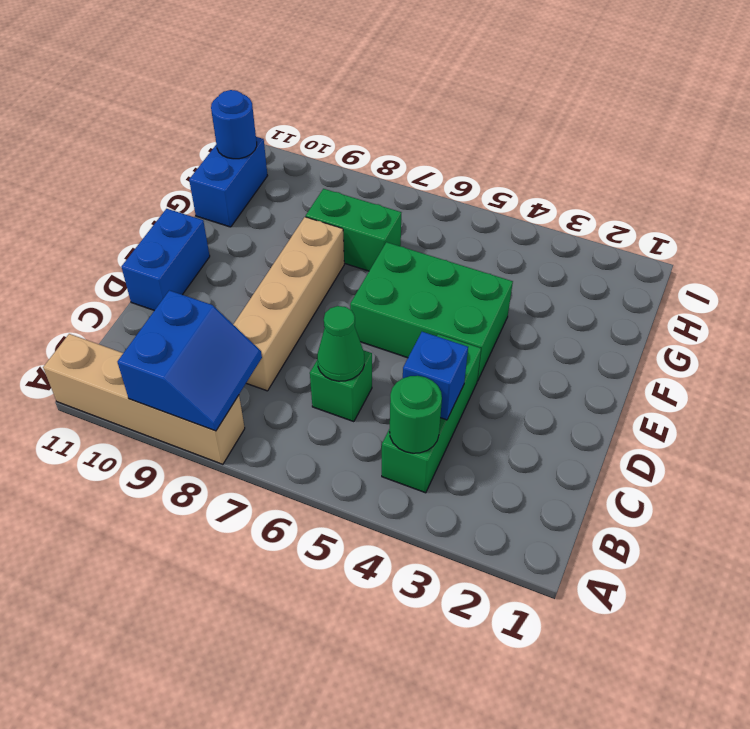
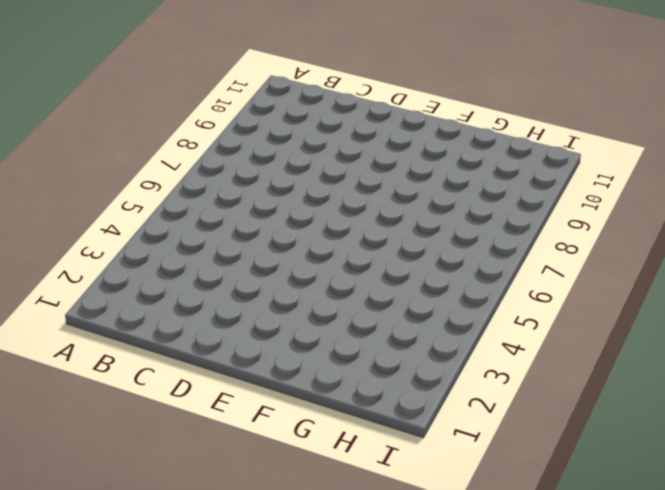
none -> tan brick A8:A11 level 1
none -> green brick B4:D4 level 1
none -> green brick C6 level 1

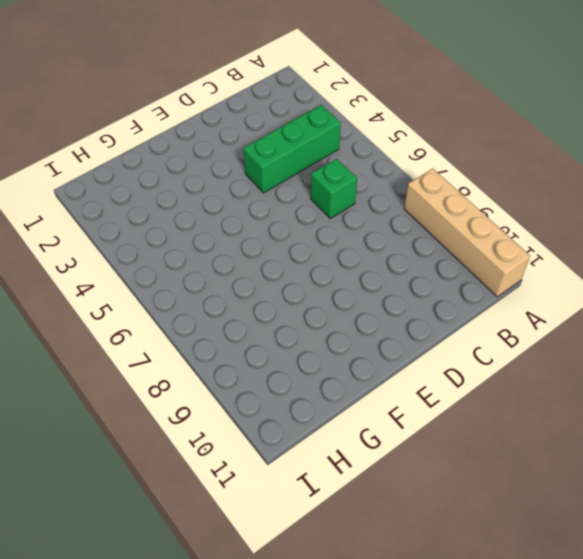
none -> tan brick C8:F8 level 1
none -> blue brick D11:E11 level 1
none -> green brick E4:F6 level 1

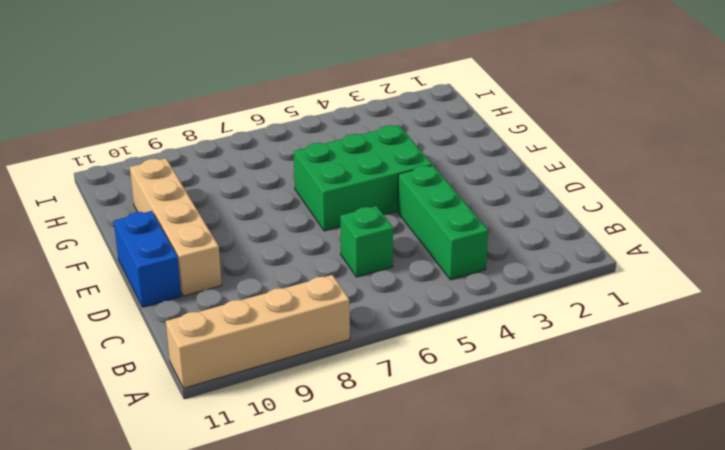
tan brick D10:G10 level 1 -> tan brick C8:F8 level 1
none -> green brick G7:G8 level 1
none -> blue brick G11:H11 level 1
none -> blue slope A8:B9 level 2 top 9

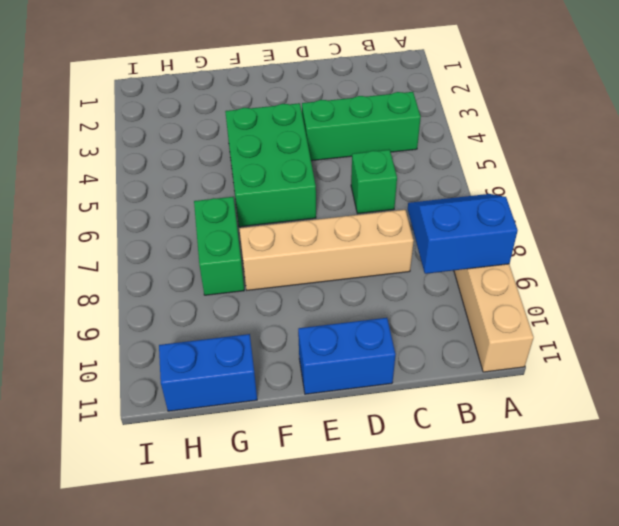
none -> green round brick B4 level 2
none -> blue brick C4 level 2
none -> green cone C6 level 2

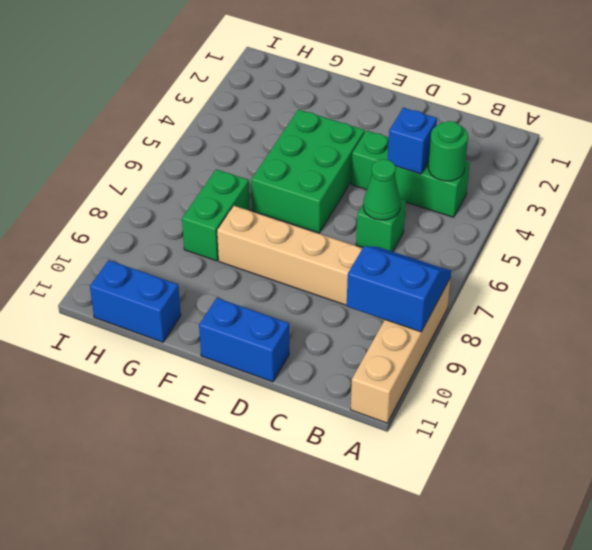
none -> blue round brick H11 level 2

